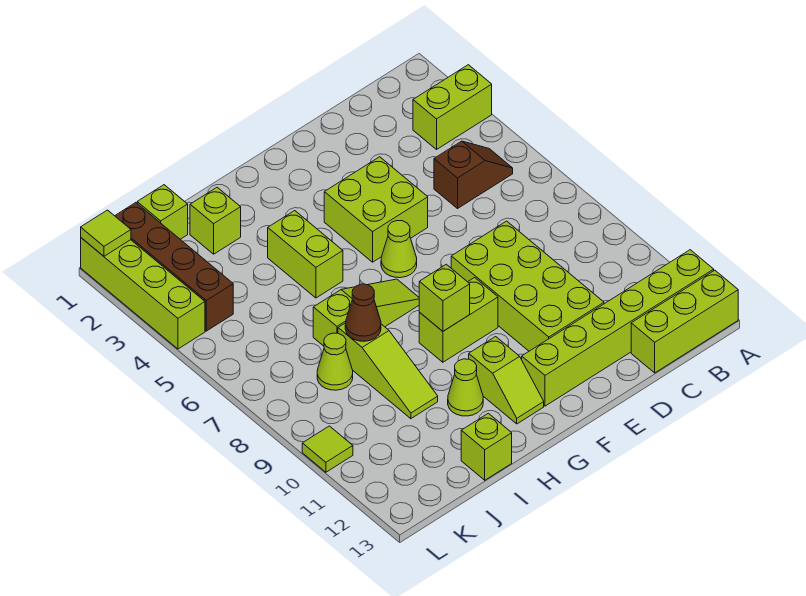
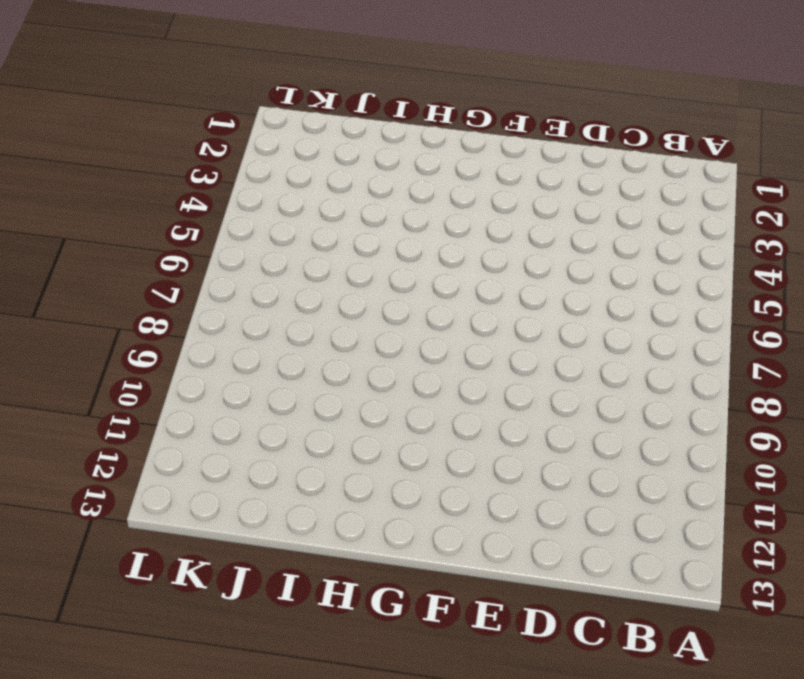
none -> lime brick A3:B3 level 1
none -> lime brick A12:F12 level 1
none -> lime brick A13:C13 level 1

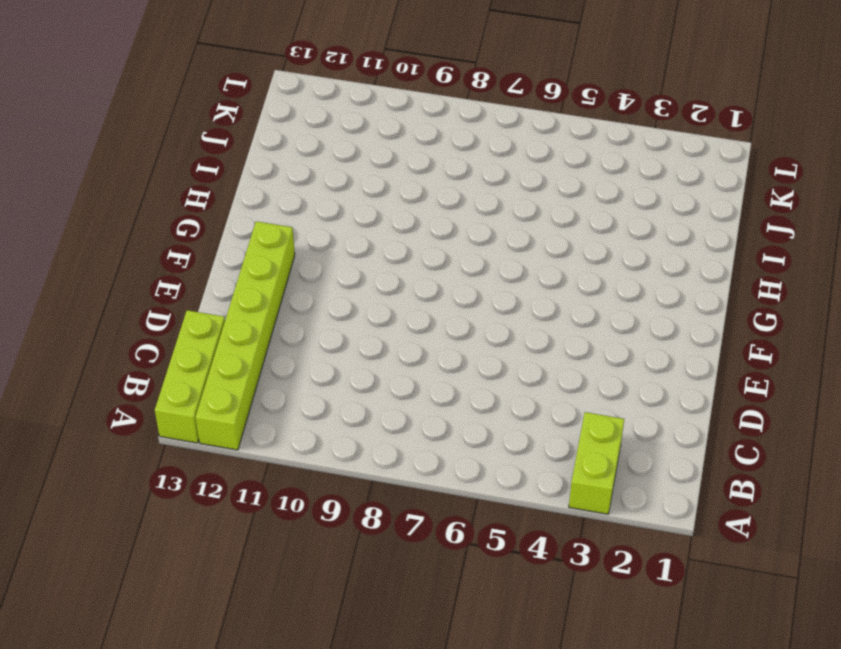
none -> brown slope B5:C5 level 1 top C
none -> lime brick D8:E11 level 1
none -> lime brick E4:F5 level 1

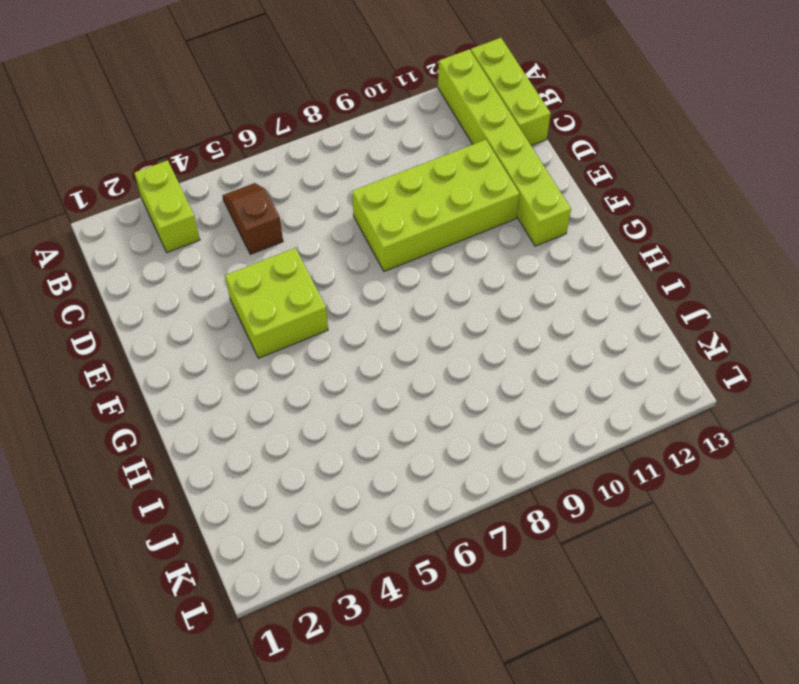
none -> lime cone F6 level 1
none -> lime brick F9:G9 level 1
none -> lime slope G7:I7 level 1 top I

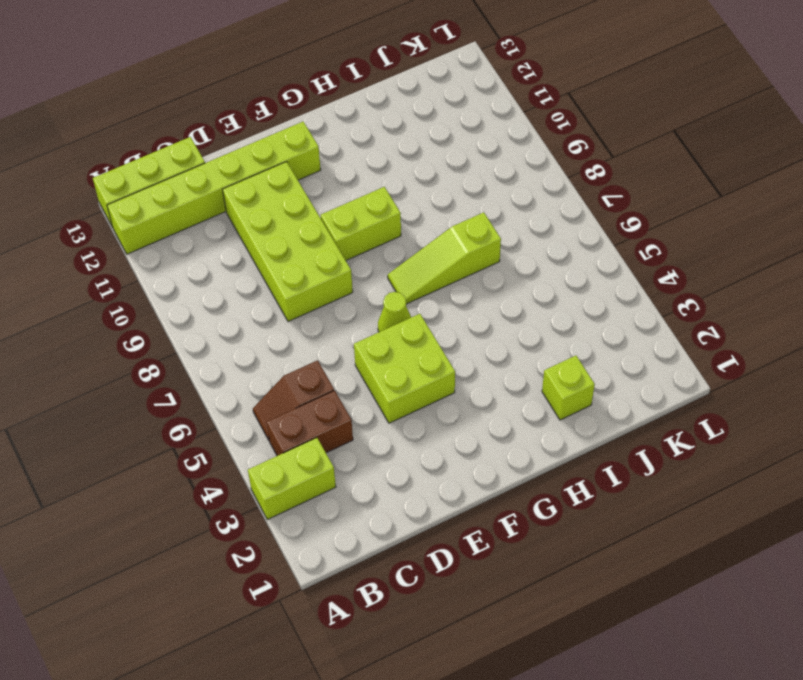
brown brick B4:C4 level 1 -> none
none -> lime slope G11:G12 level 1 top 11
none -> lime brick H4:H5 level 1
none -> lime cone H11 level 1

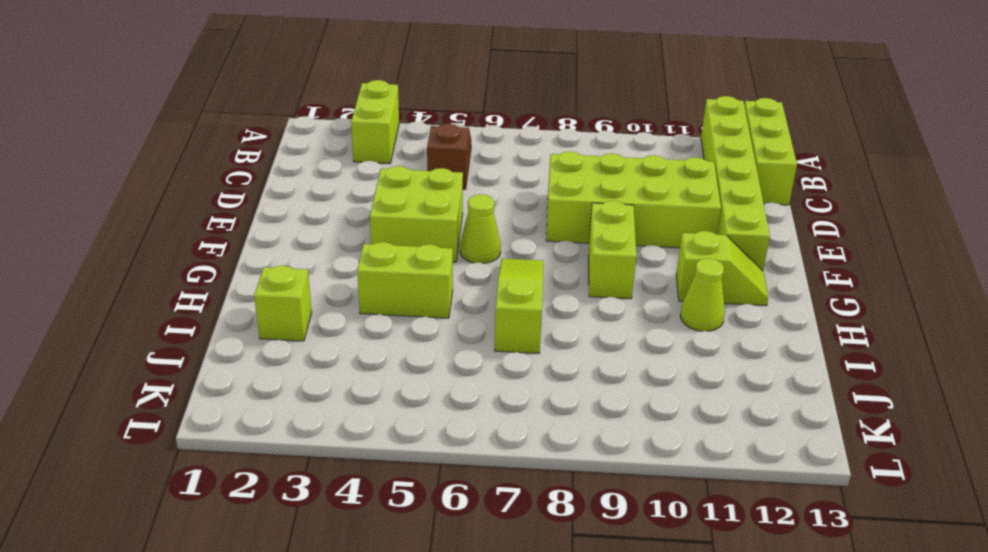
none -> lime slope I8:I10 level 1 top 8
none -> lime brick I13 level 1
none -> lime brick J1 level 1

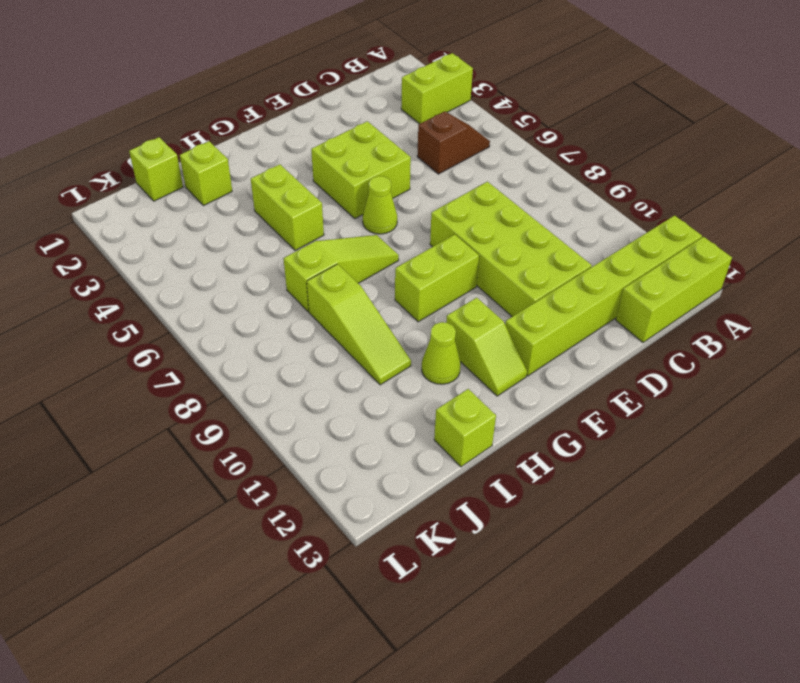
none -> lime cone J8 level 1
none -> brown brick K1:K4 level 1
none -> lime brick L1:L4 level 1

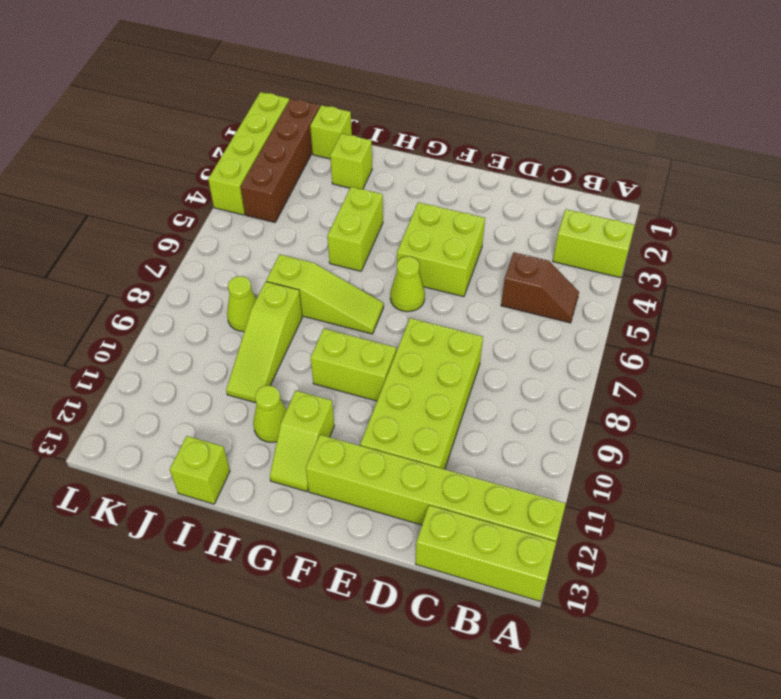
none -> lime tile L10 level 1
none -> lime brick G9 level 2
none -> brown cone I8 level 2

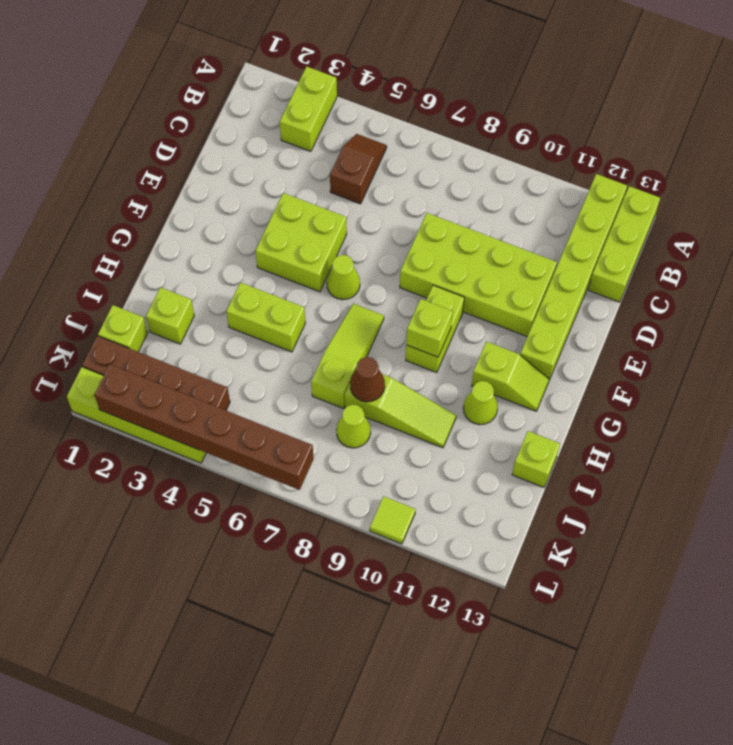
brown brick L2:L7 level 2 -> none
none -> lime tile L1 level 2

